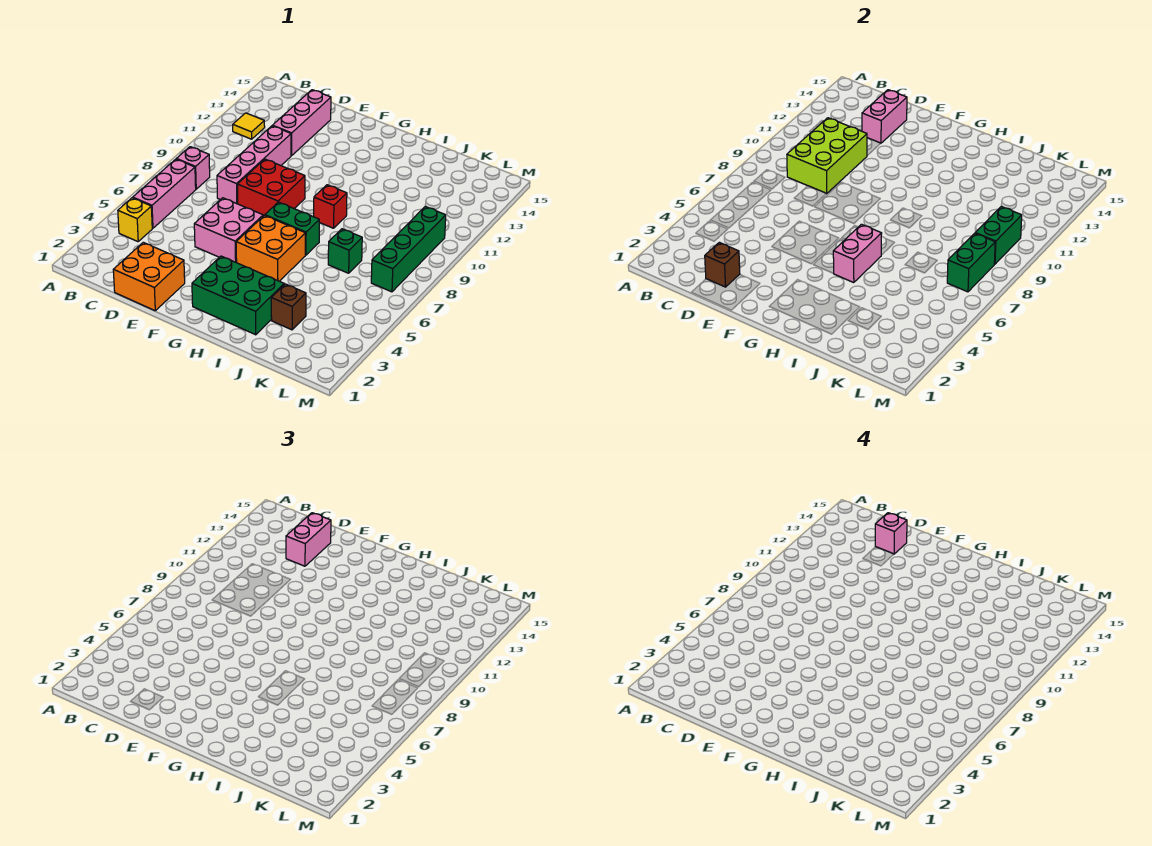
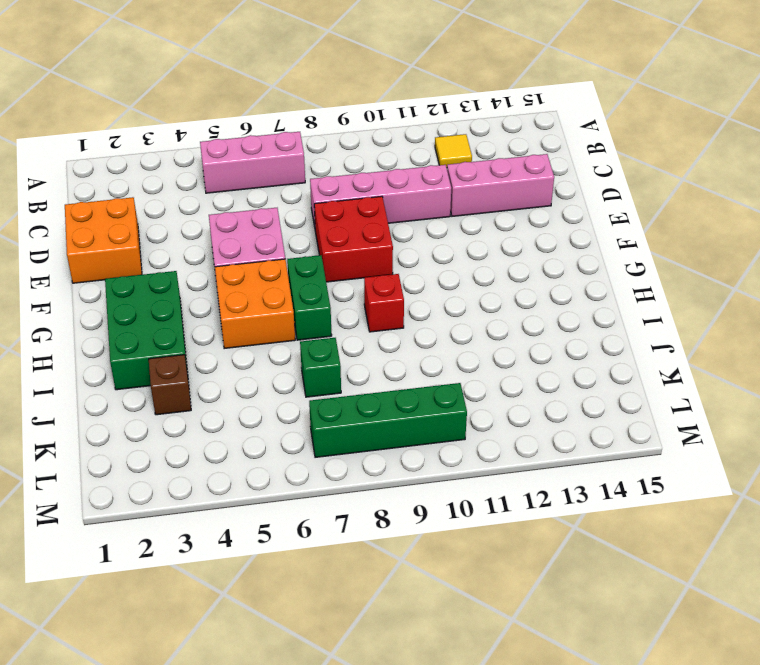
none -> yellow brick B4 level 1
none -> pink brick B8 level 1
none -> lime brick C9:D11 level 2

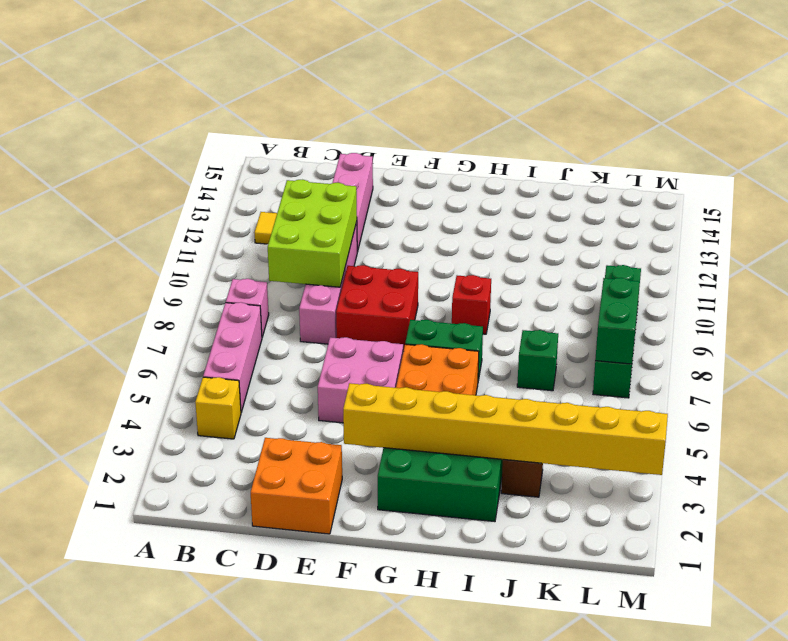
yellow brick F3:M3 level 2 -> none
none -> brown brick D2 level 2
none -> pink brick D13:D14 level 2
none -> pink brick H5:H6 level 2

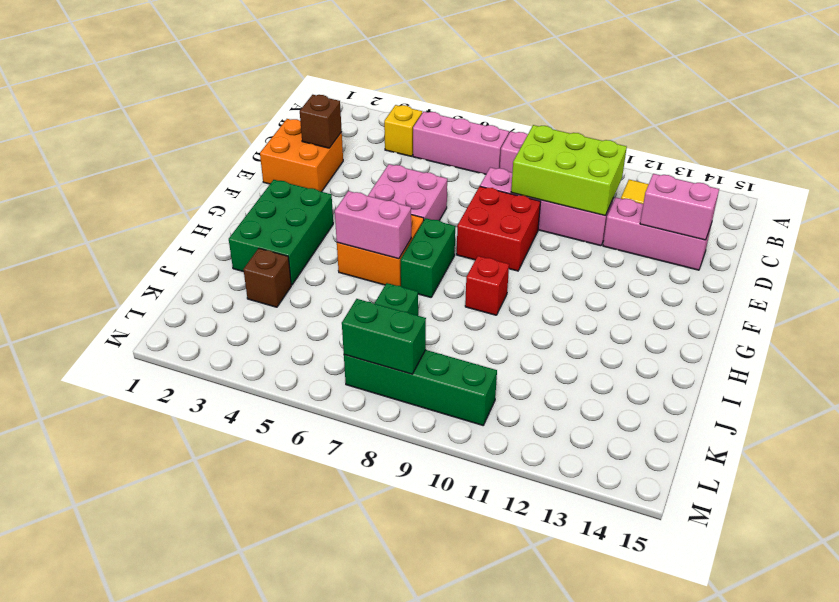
none -> green brick L9:L10 level 2
none -> pink brick D13:D14 level 3
none -> pink brick D14 level 4

